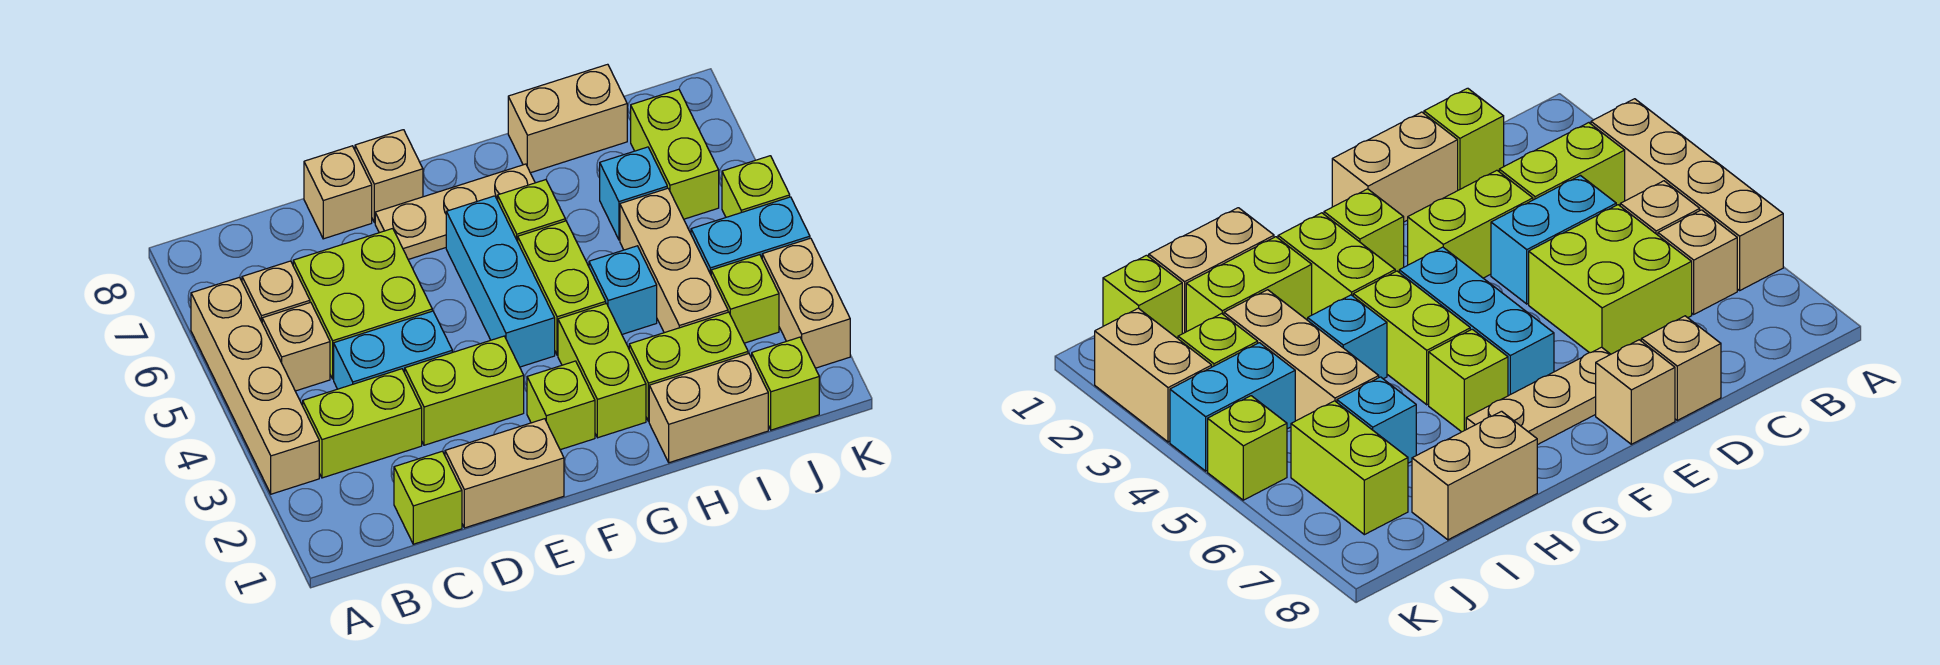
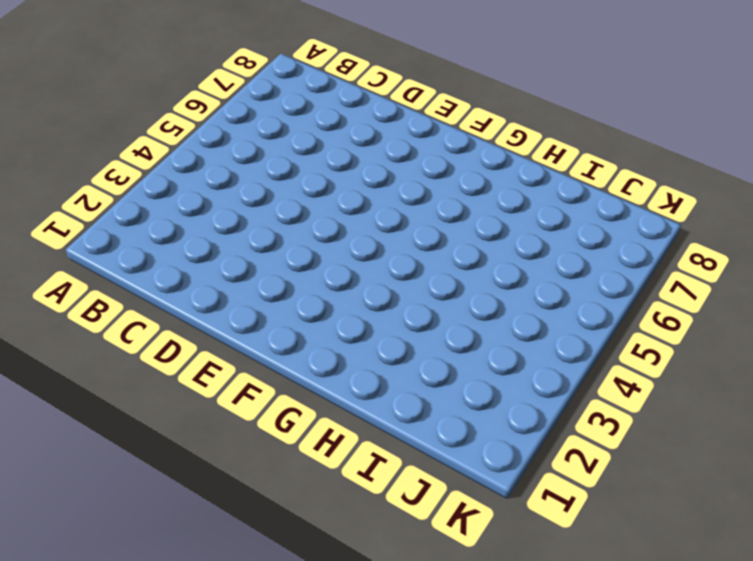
none -> tan brick A3:A6 level 1
none -> lime brick B3:C3 level 1
none -> tan brick B5 level 1

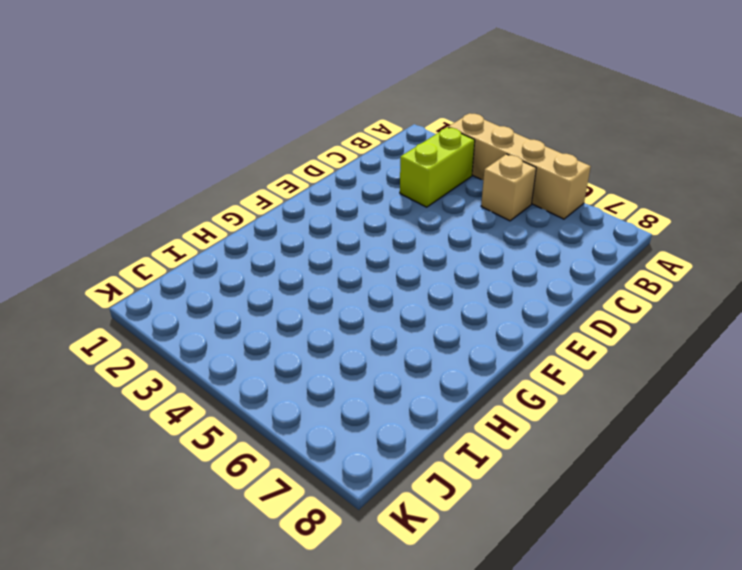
none -> tan brick B6 level 1
none -> lime brick C1 level 1
none -> cyan brick C4:D4 level 1

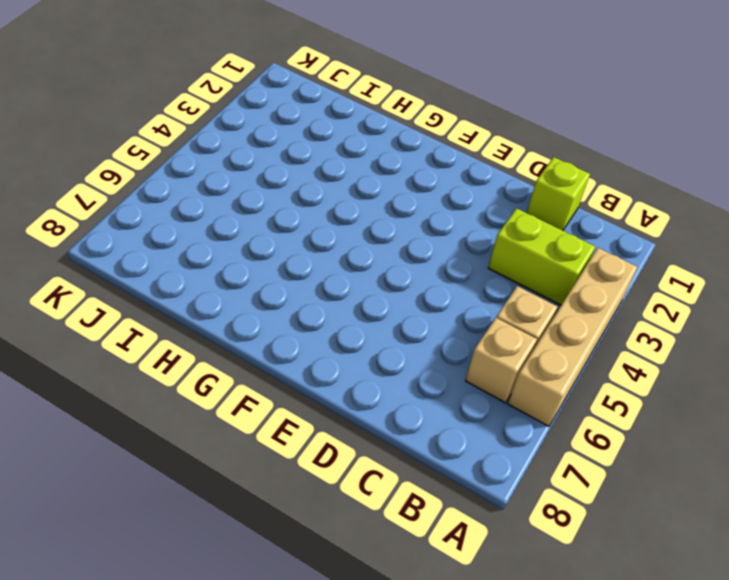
none -> cyan brick C4:D4 level 1
none -> lime brick C5:D6 level 1
none -> tan brick D1:E1 level 1

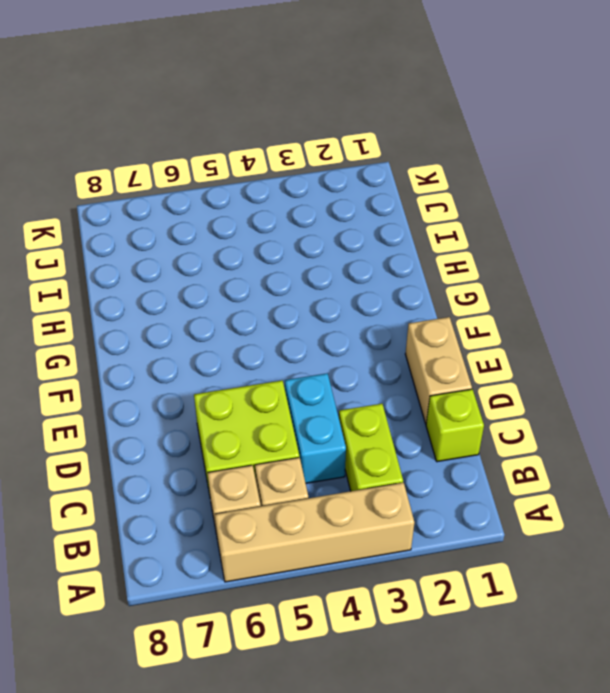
none -> lime brick D3:E3 level 1
none -> tan brick D8 level 1
none -> tan plate E7:G7 level 1

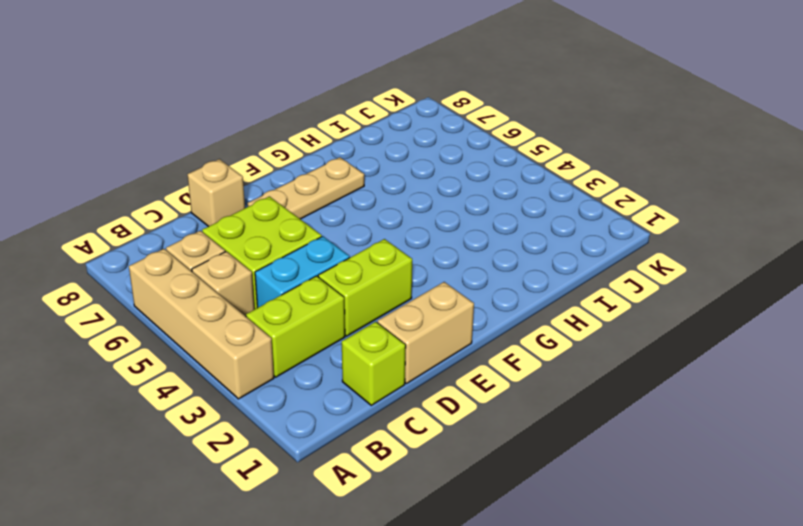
none -> tan brick E8 level 1
none -> lime brick F2 level 1
none -> cyan brick F4:F6 level 1

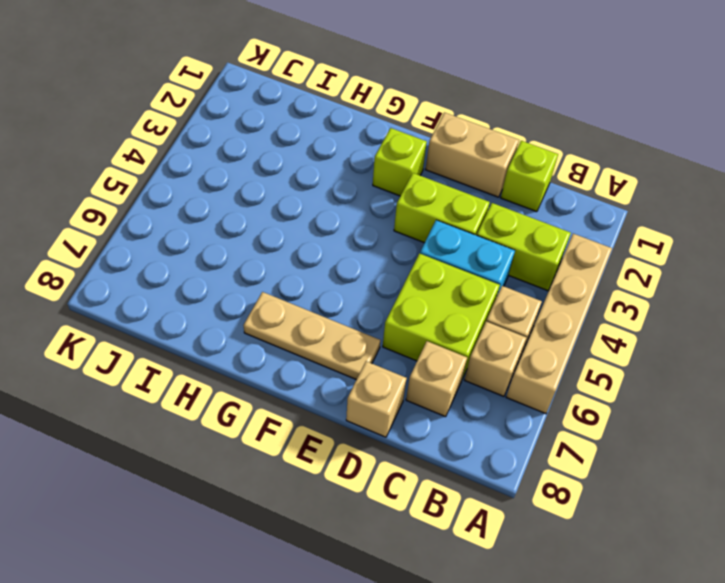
tan brick C7 level 1 -> tan brick E8 level 1
none -> cyan brick F4:F6 level 1
none -> lime brick G2:G3 level 1
none -> lime brick G4:G5 level 1

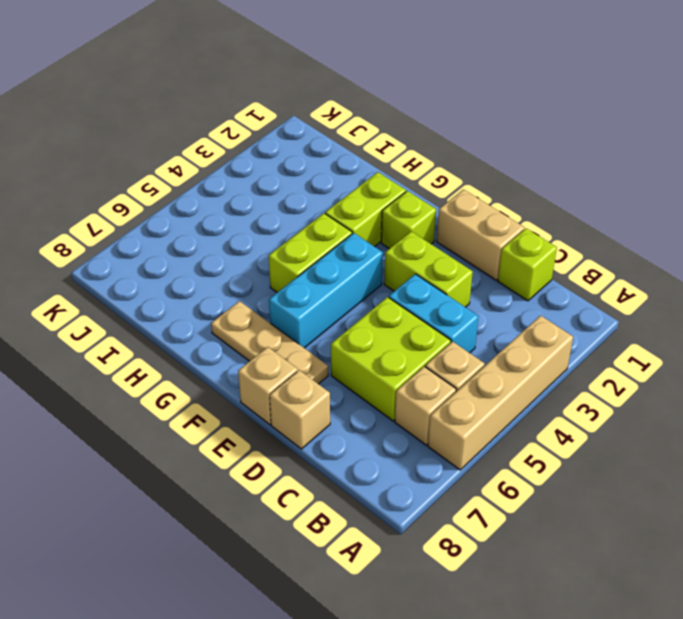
none -> lime brick B3:C3 level 1
none -> lime brick G6 level 1
none -> tan brick H1:I1 level 1

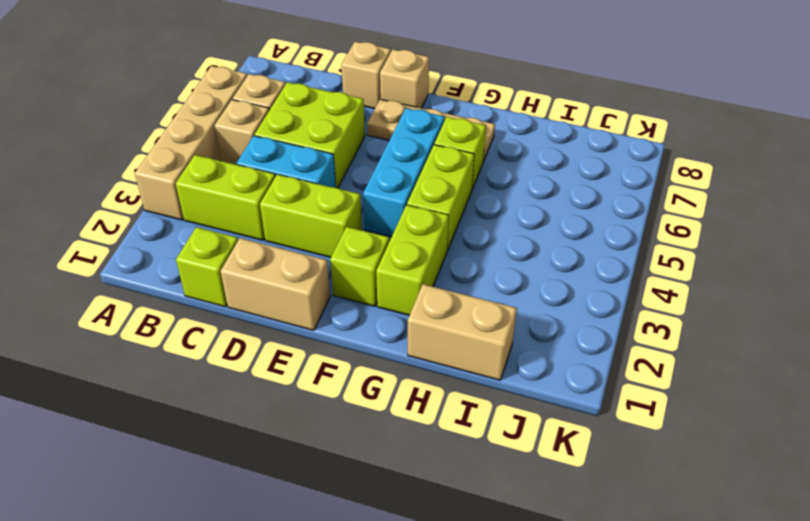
none -> lime brick H2:I2 level 1
none -> cyan brick H4 level 1
none -> tan brick H8:I8 level 1

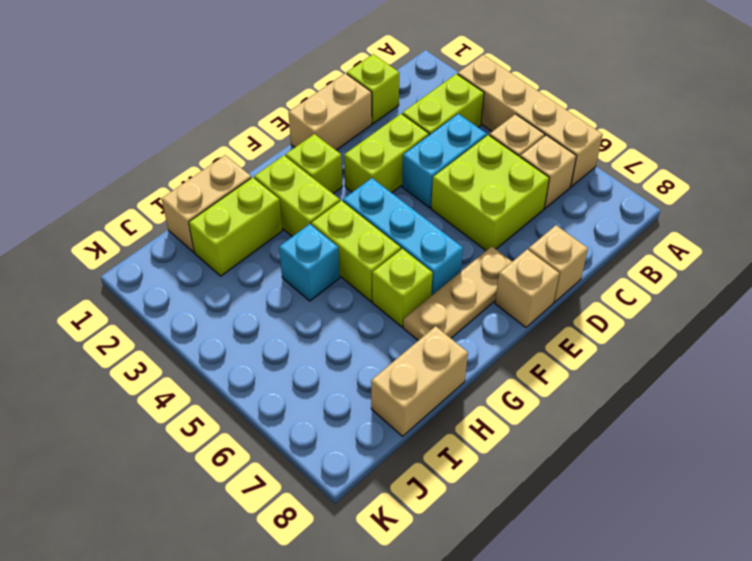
none -> tan brick I3:I5 level 1
none -> cyan brick I6 level 1
none -> lime brick J1 level 1

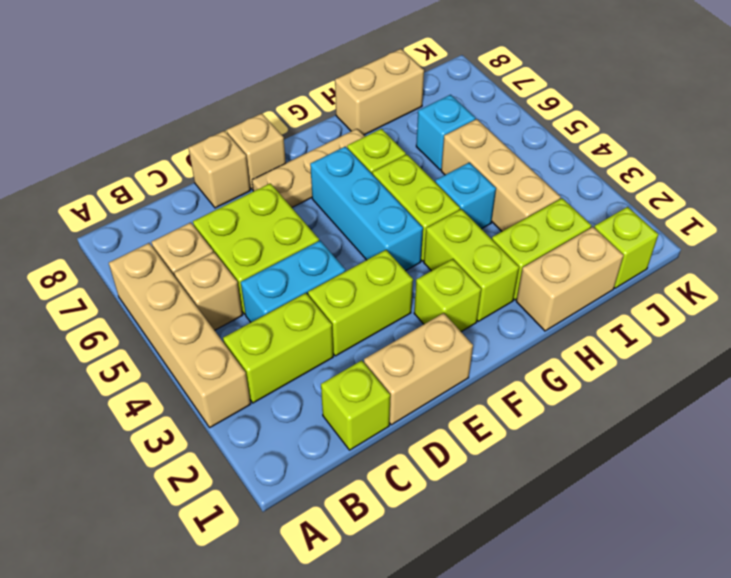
none -> lime brick J3 level 1
none -> cyan brick J4:K4 level 1
none -> lime brick J6:J7 level 1

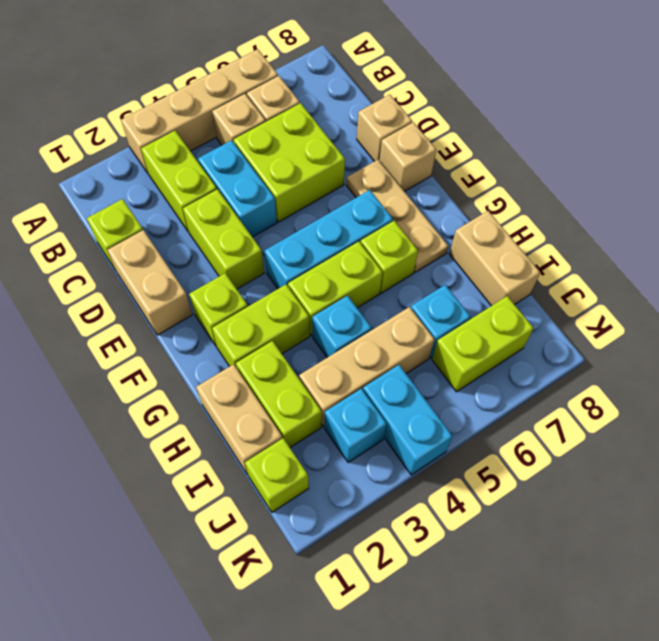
cyan brick J3 level 1 -> lime brick J3 level 1
none -> tan brick K2:K3 level 1
none -> lime brick K5 level 1

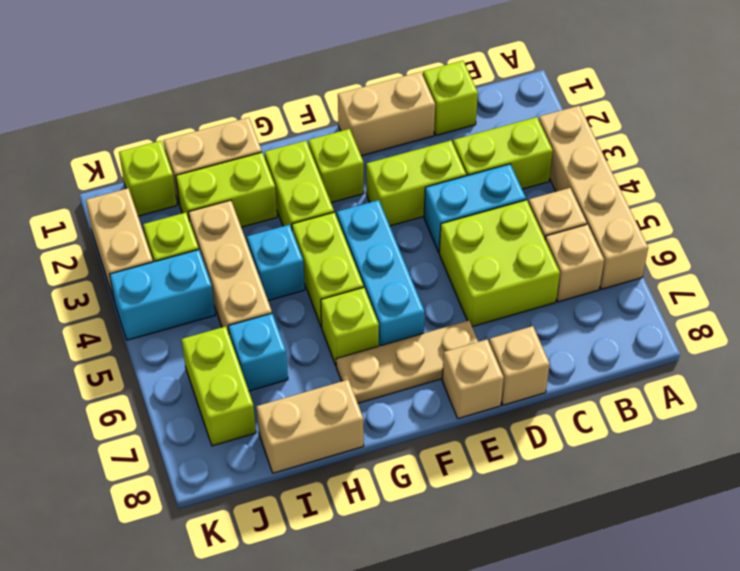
none -> lime brick K5 level 1

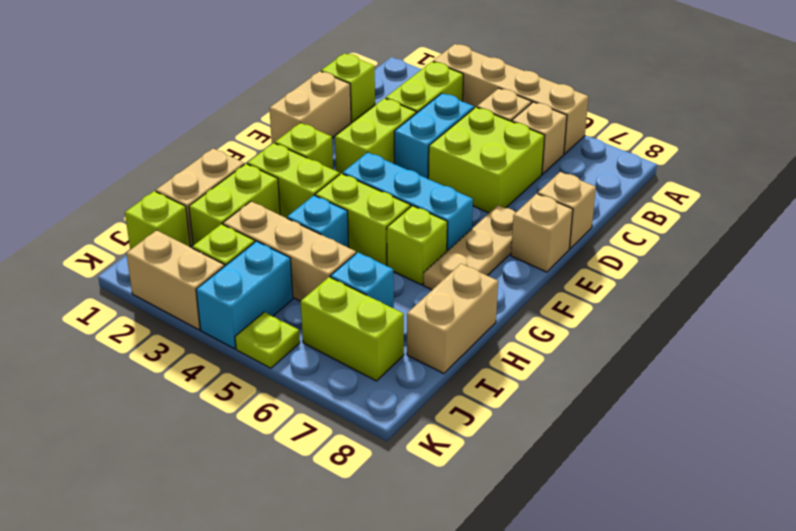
lime plate K5 level 1 -> lime brick K5 level 1

